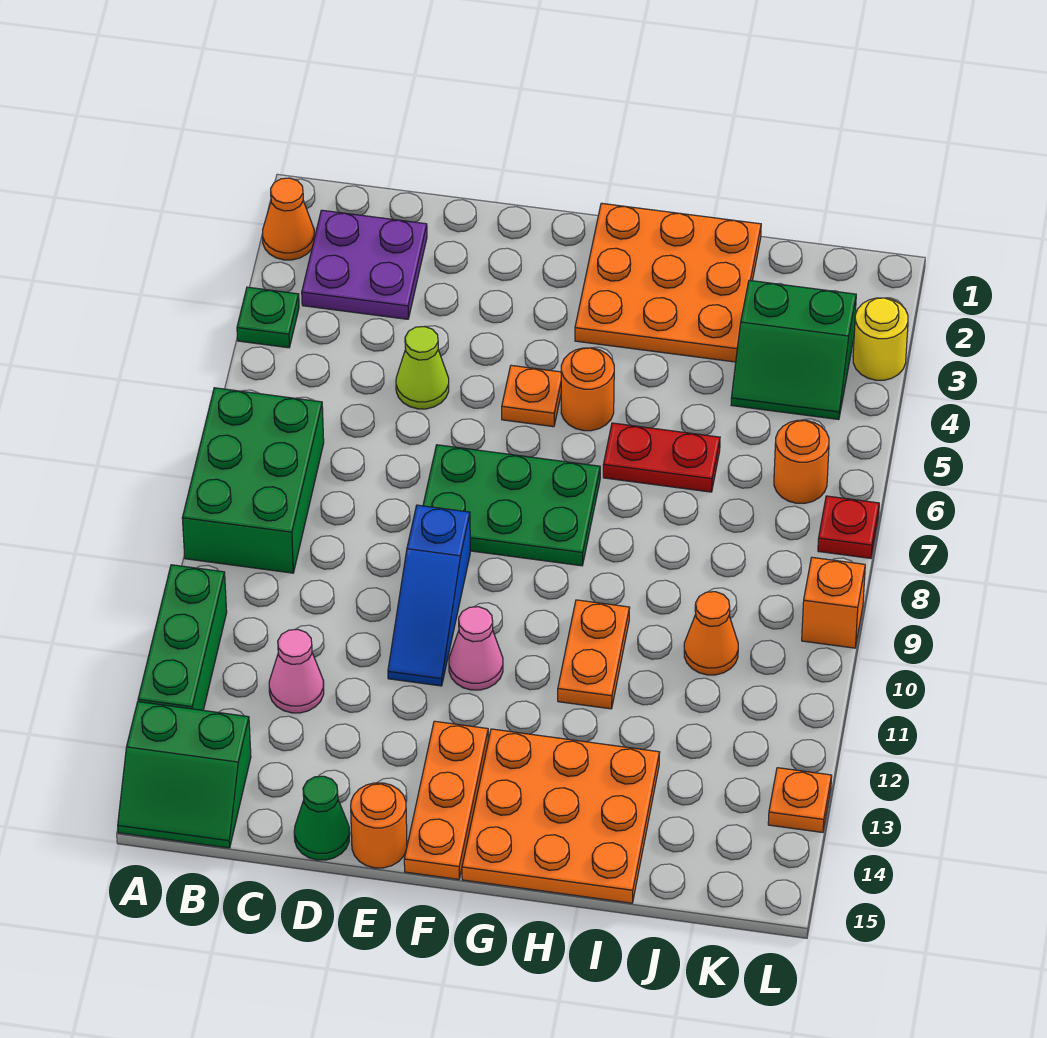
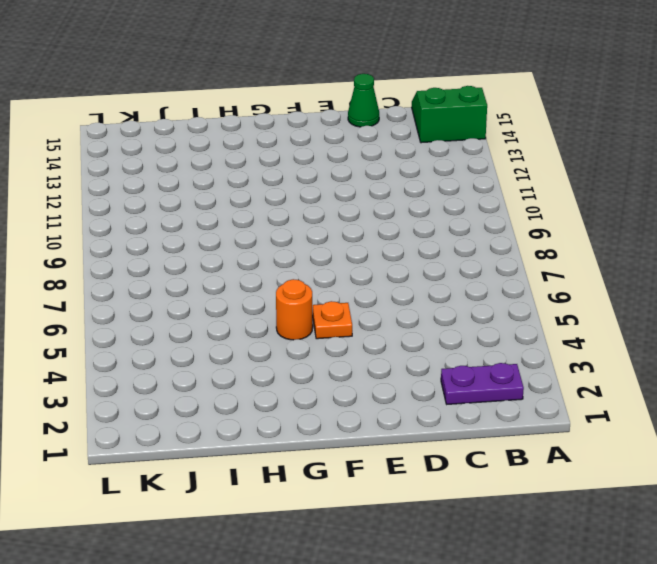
purple plate B2:C2 level 1 -> purple plate B2:C3 level 1
none -> orange cone A2 level 1
none -> green plate A4 level 1
none -> green brick A7:B9 level 1

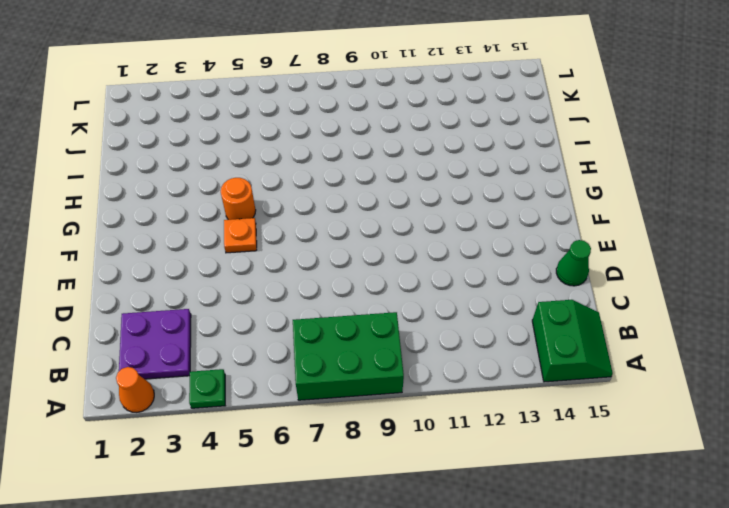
none -> green brick A11:A13 level 1
none -> pink cone C12 level 1
none -> lime cone D5 level 1

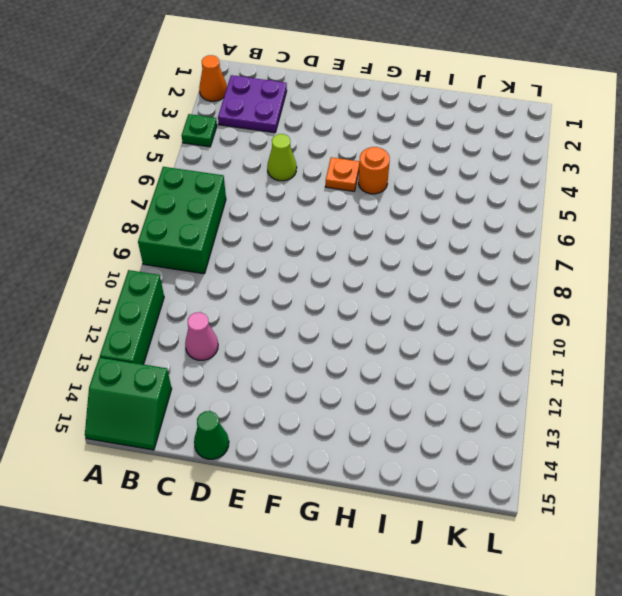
none -> green plate E7:G8 level 1
none -> blue slope E9:E11 level 1 top 9
none -> orange round brick E15 level 1

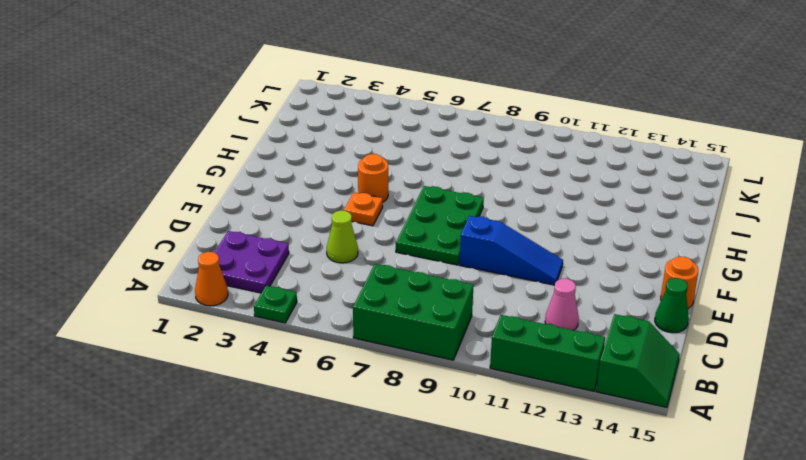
none -> pink cone F11 level 1
none -> orange plate F13:F15 level 1
none -> orange plate G1:I3 level 1

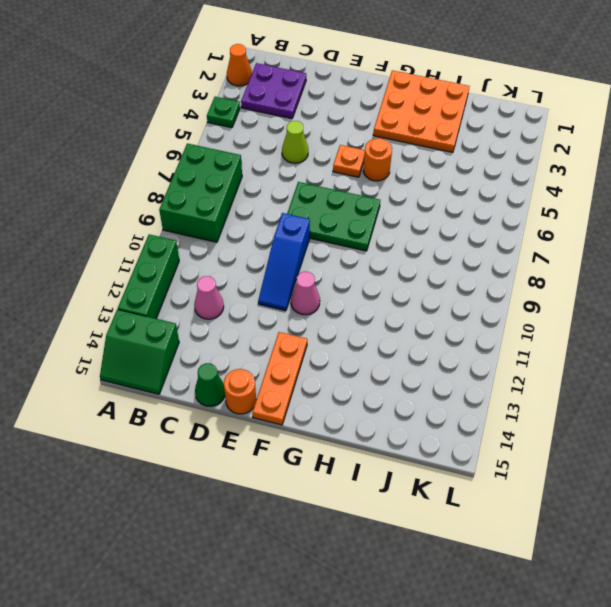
none -> orange plate G13:I15 level 1
none -> red plate H6:I6 level 1
none -> orange plate H10:H11 level 1

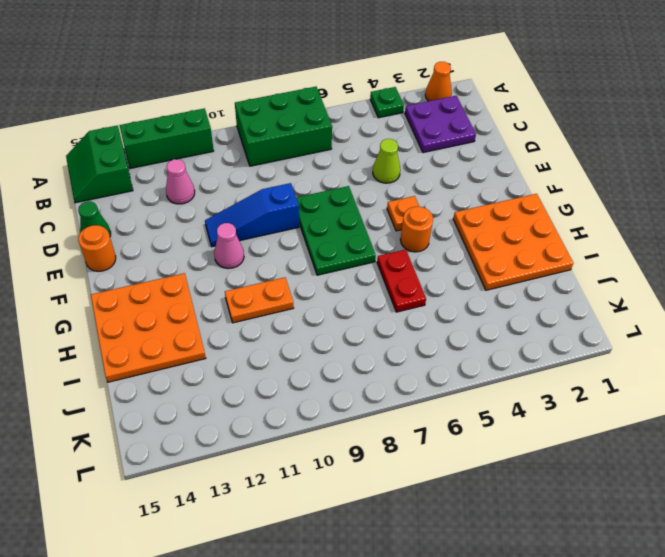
none -> orange plate F13:F15 level 1
none -> green slope J3:K4 level 1 top 3
none -> orange cone J10 level 1

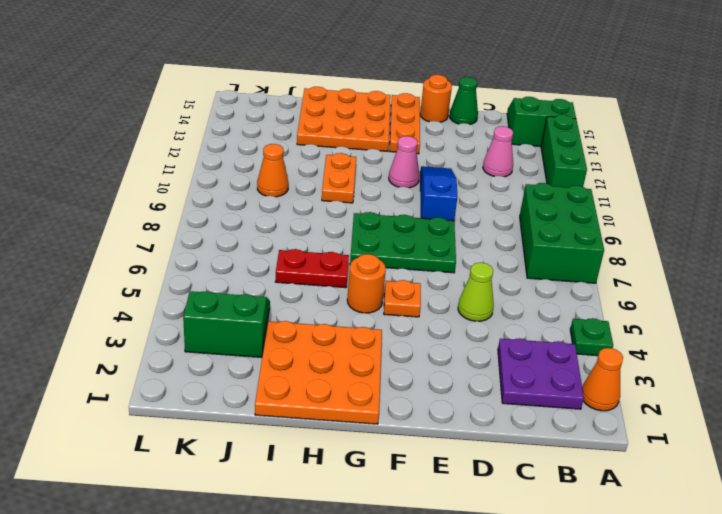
none -> orange round brick K6 level 1
none -> yellow round brick L3 level 1
none -> red plate L7 level 1

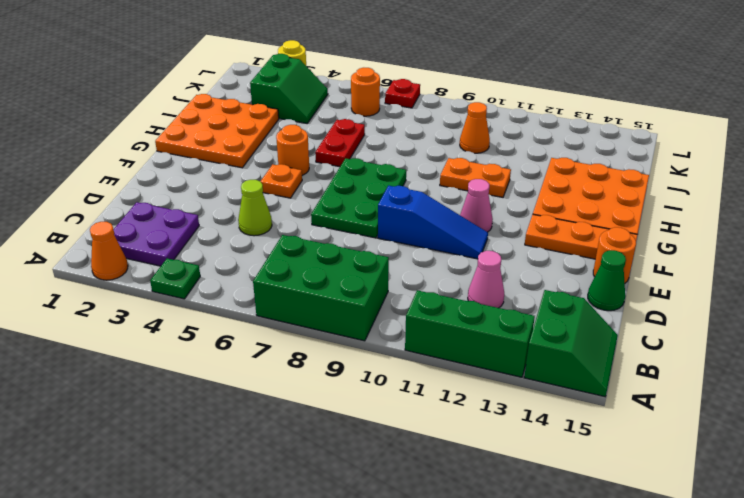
none -> orange brick L9 level 1
none -> orange plate L13 level 1

